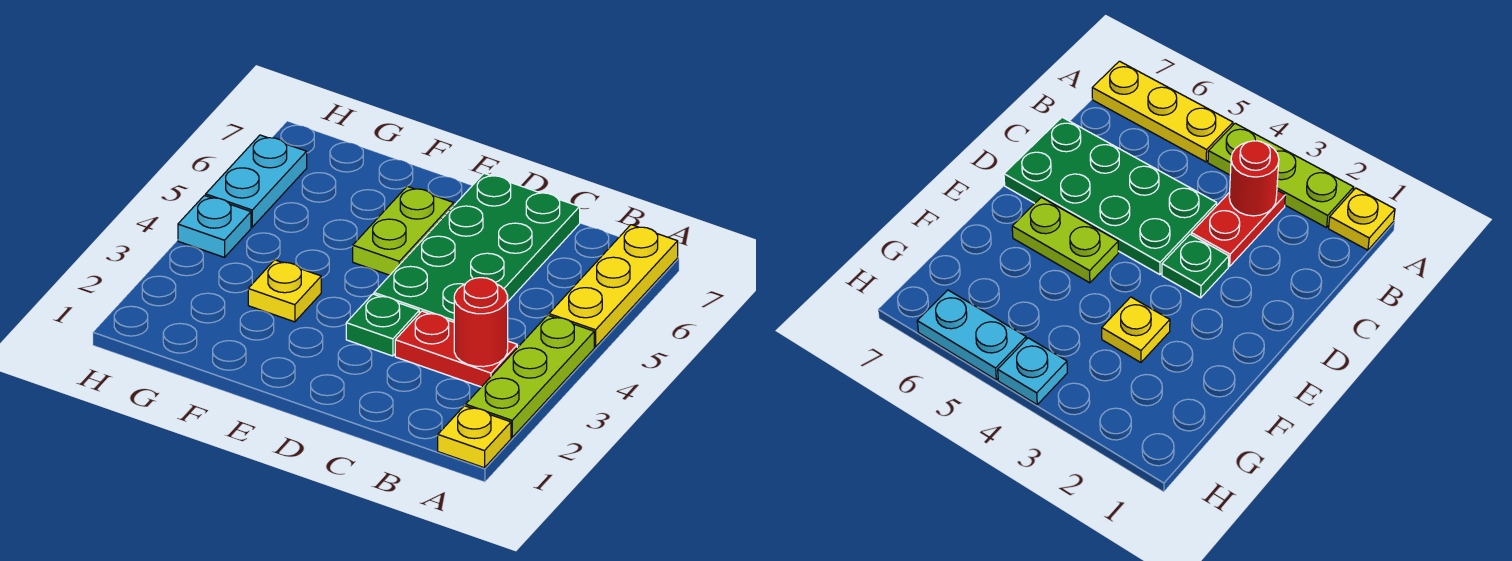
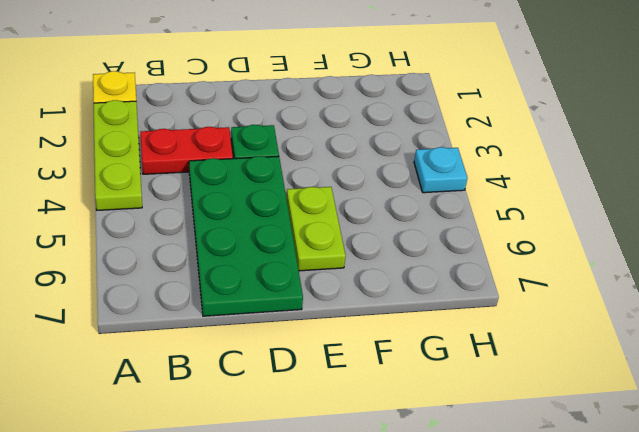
none -> yellow plate A5:A7 level 1
none -> yellow plate F3 level 1

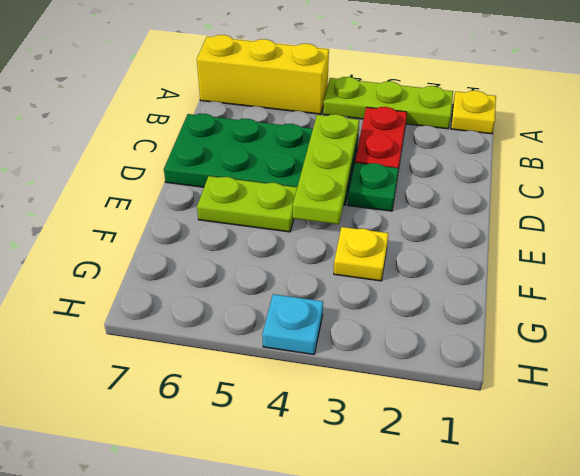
yellow brick A5:A7 level 1 -> yellow plate A5:A7 level 1
lime plate C4:E4 level 2 -> none
none -> cyan plate H5:H6 level 1
none -> red round brick B3 level 2

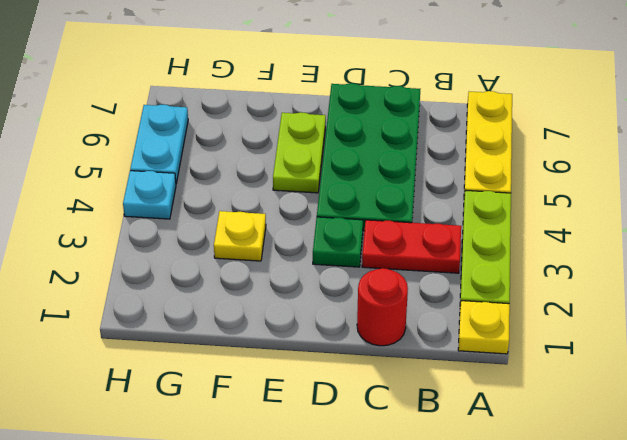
red round brick C1 level 1 -> red round brick B3 level 2

